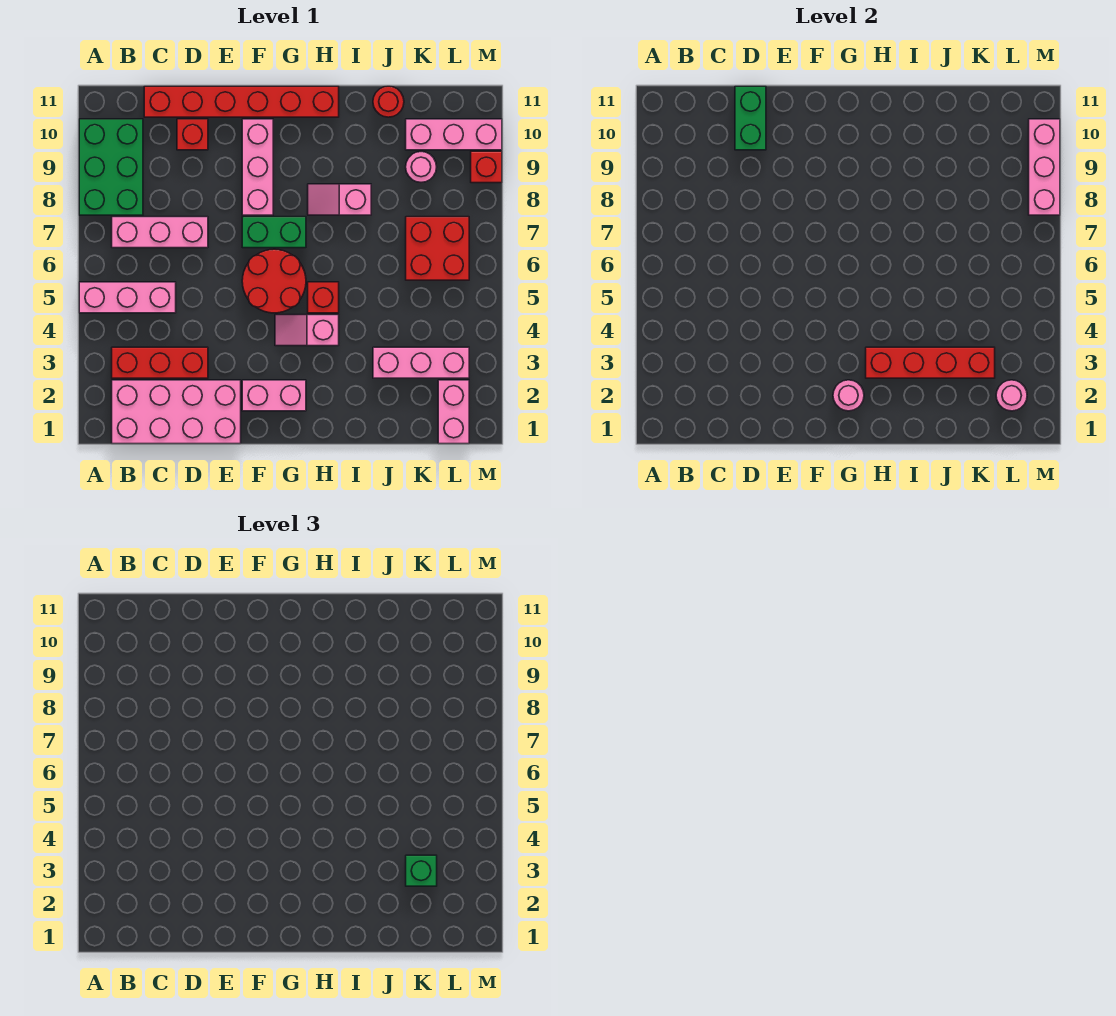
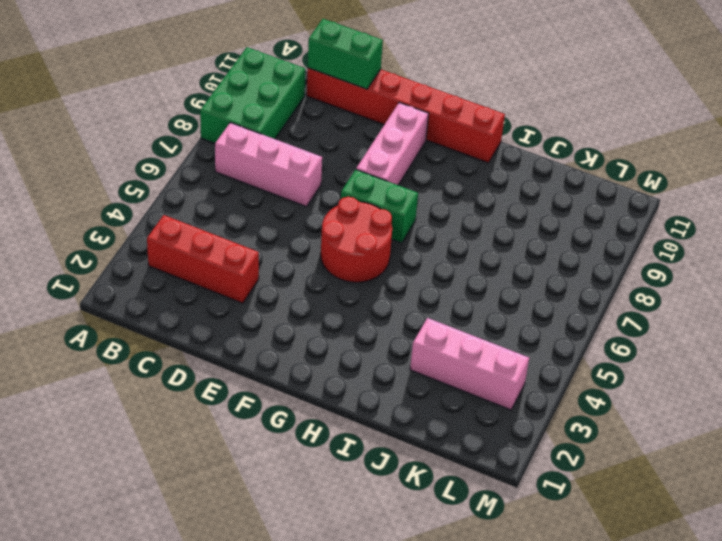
green brick C11:D11 level 2 -> green brick D10:D11 level 2
none -> pink brick A5:C5 level 1
none -> pink brick B1:E2 level 1
none -> red brick D10 level 1

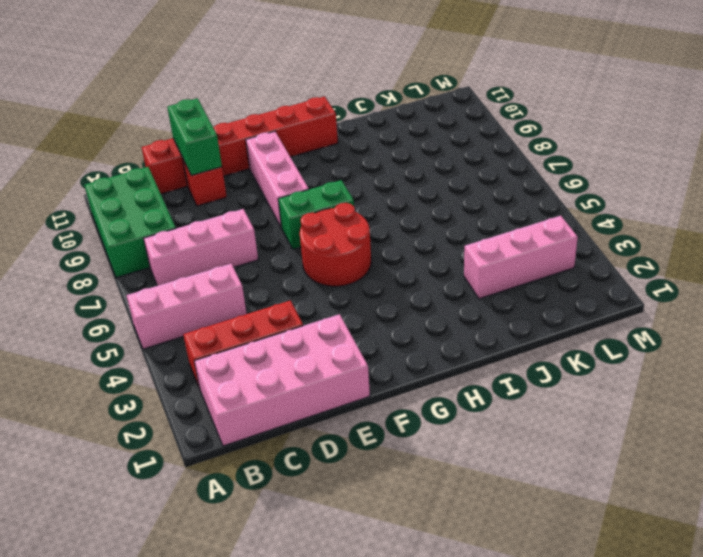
none -> pink brick F2:G2 level 1
none -> pink slope G4:H4 level 1 top H
none -> red brick H5 level 1

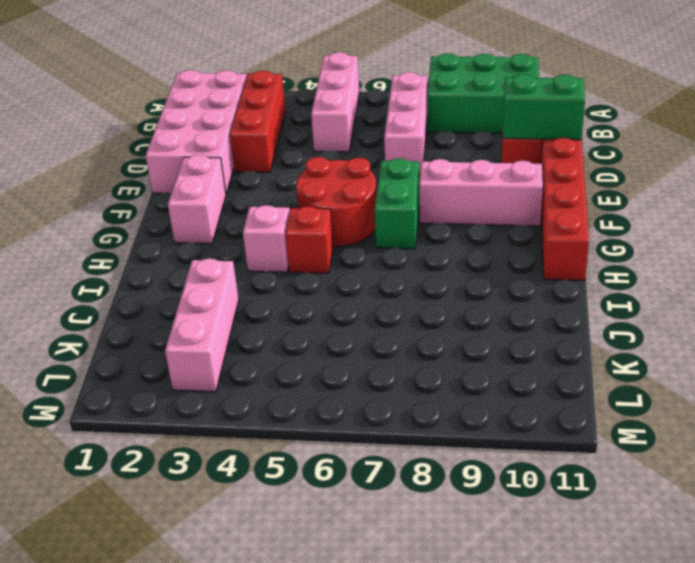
none -> pink slope H8:I8 level 1 top I
none -> red round brick J11 level 1
none -> red brick K6:L7 level 1

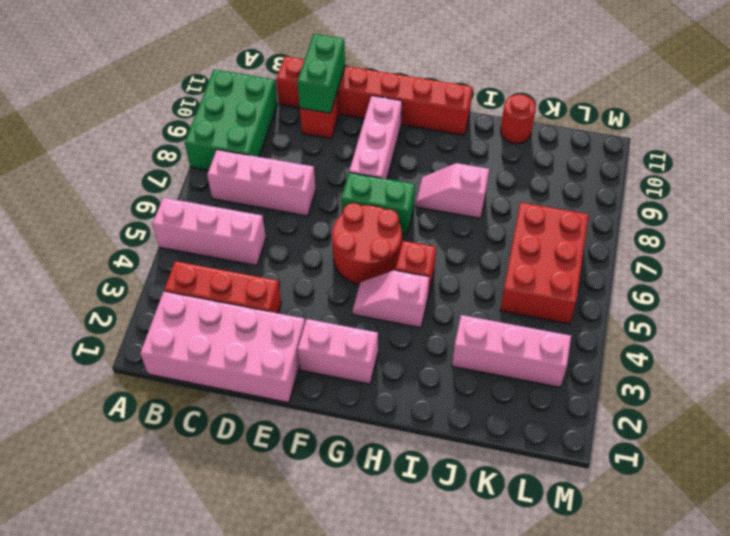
red brick K5:L7 level 1 -> red brick K6:L7 level 1
none -> pink round brick K9 level 1
none -> pink brick K10:M10 level 1
none -> pink brick L1:L2 level 1

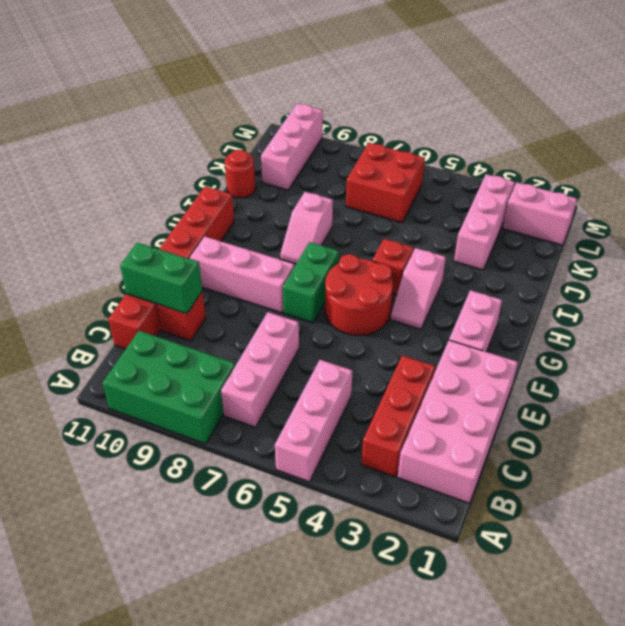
none -> pink round brick K9 level 1
none -> red brick M9 level 1
none -> pink round brick G2 level 2

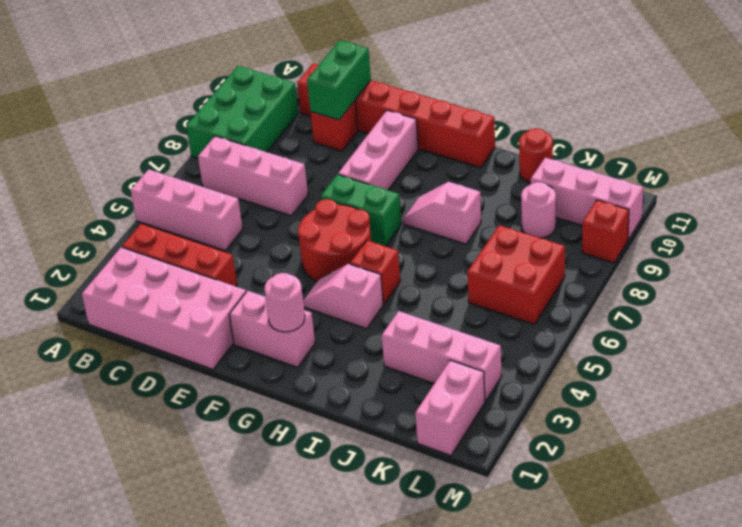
none -> red brick H3:K3 level 2
none -> pink round brick L2 level 2
none -> pink brick M8:M10 level 2

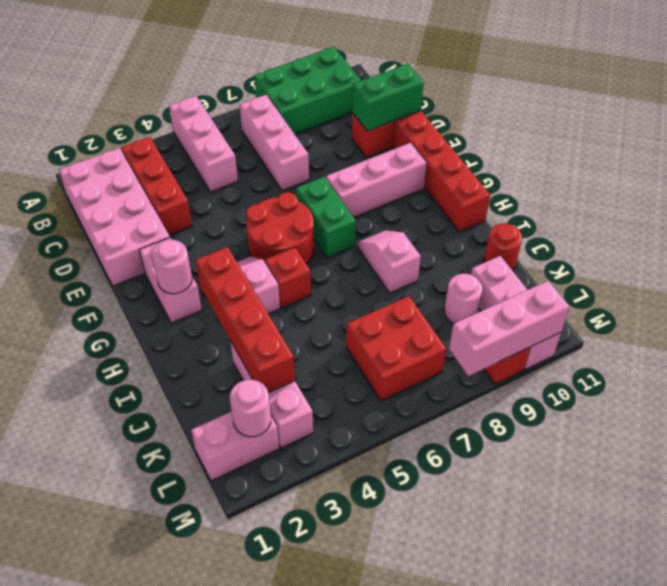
none -> green brick K3 level 3

